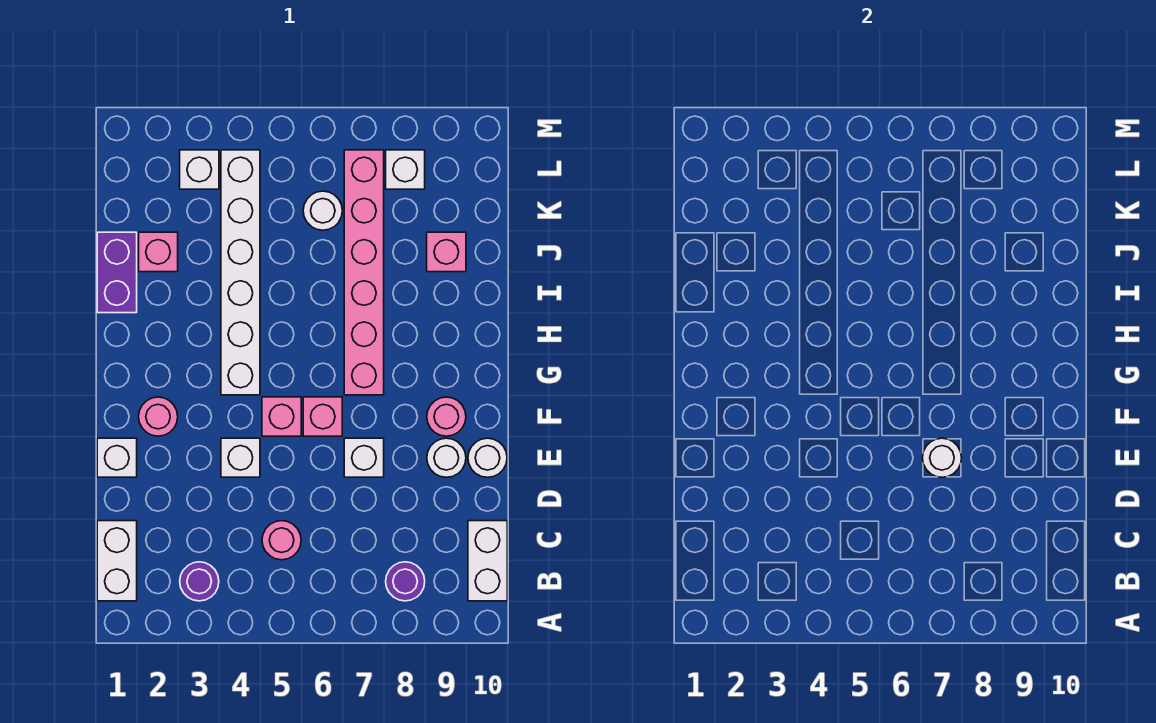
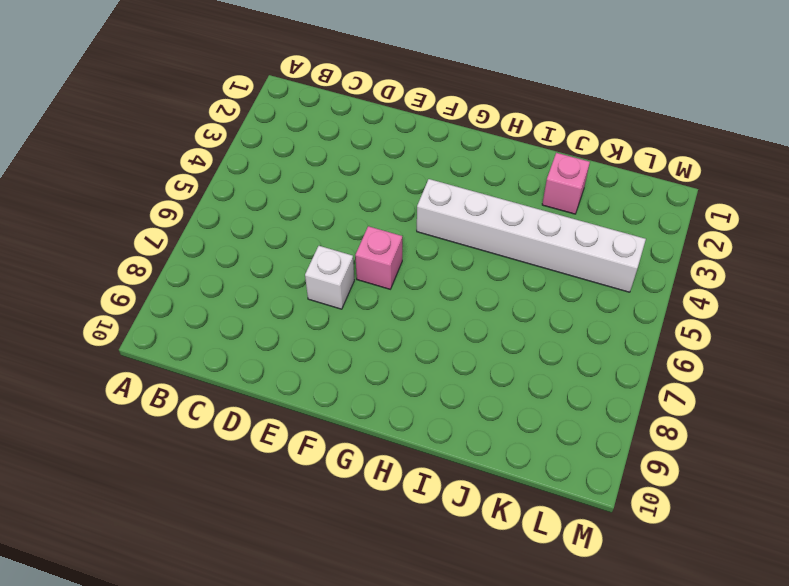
none -> white brick B1:C1 level 1
none -> purple round brick B3 level 1
none -> purple round brick B8 level 1

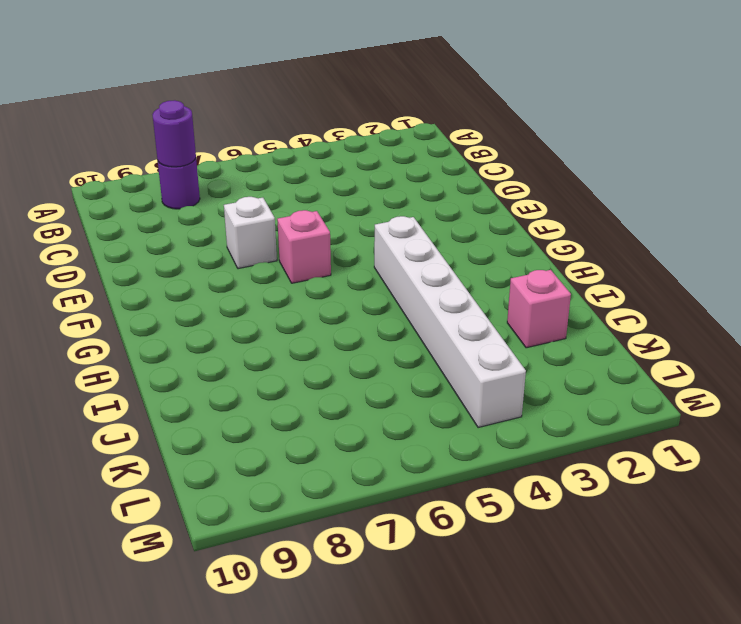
purple round brick B8 level 2 -> purple round brick B3 level 1
none -> white brick B1:C1 level 1
none -> white brick B10:C10 level 1
none -> pink round brick C5 level 1

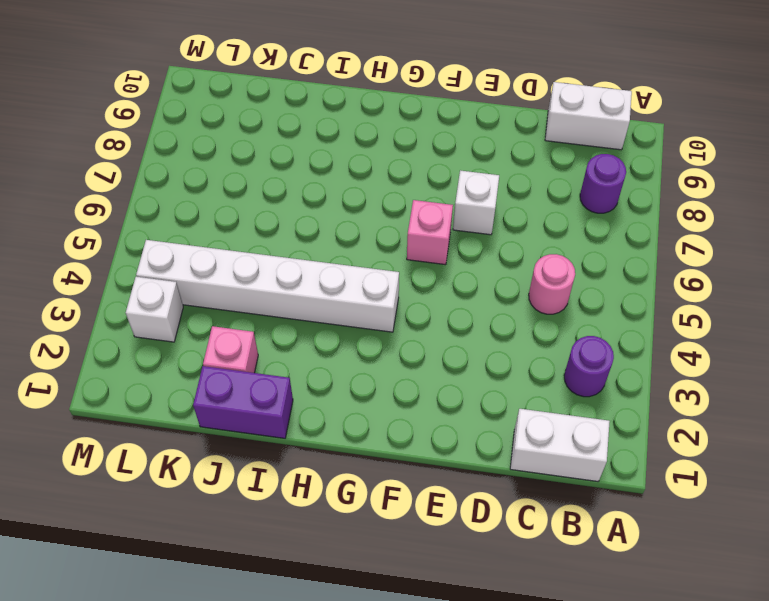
none -> white brick E1 level 1
none -> white brick E4 level 1
none -> white round brick E9 level 1

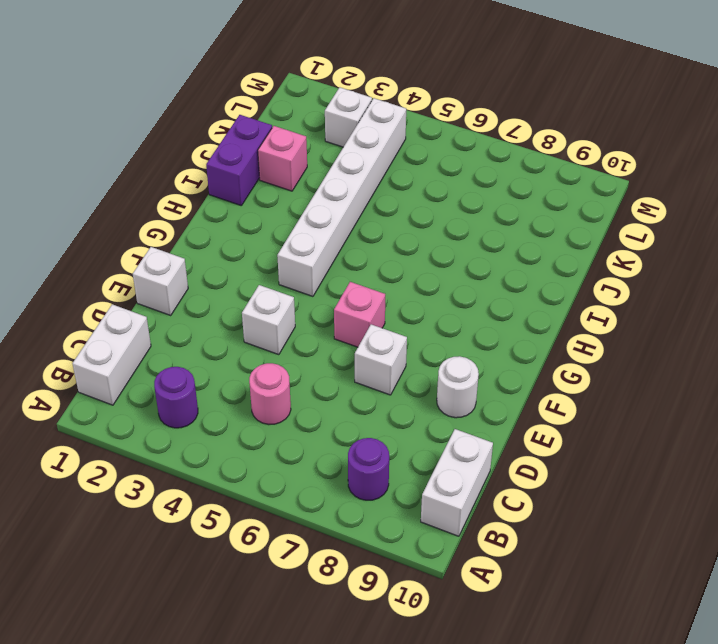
none -> white round brick E10 level 1
none -> pink round brick F2 level 1
none -> pink brick F5 level 1

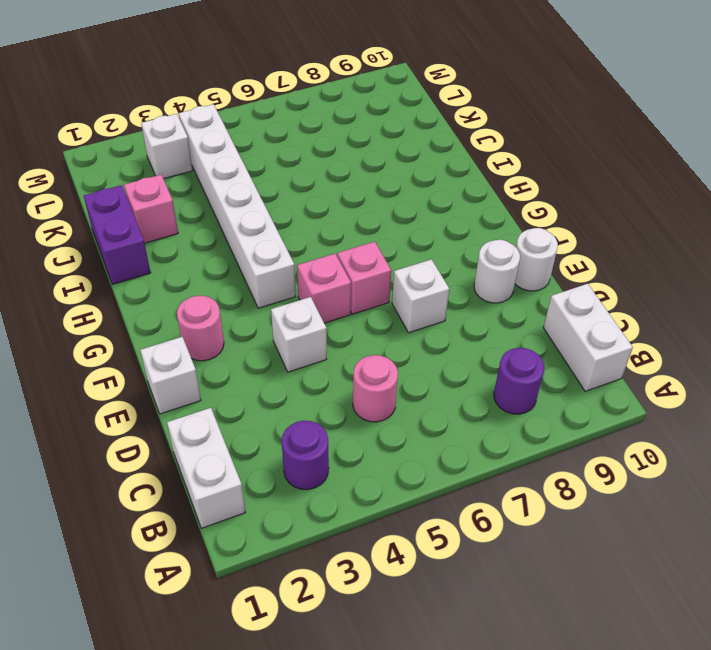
none -> pink round brick F9 level 1
none -> pink brick G7:L7 level 1
none -> pink brick J9 level 1

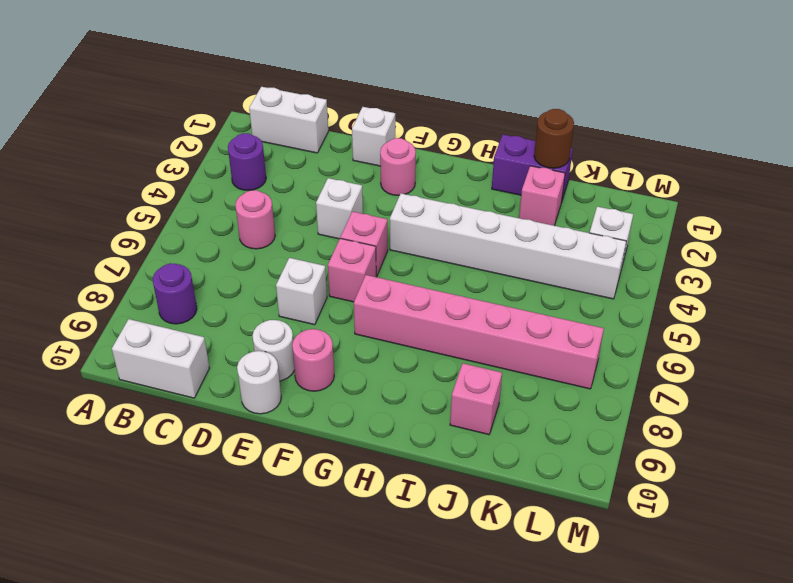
brown round brick J1 level 2 -> none
none -> white round brick K6 level 1
none -> white brick L8 level 1
none -> white round brick E7 level 2

